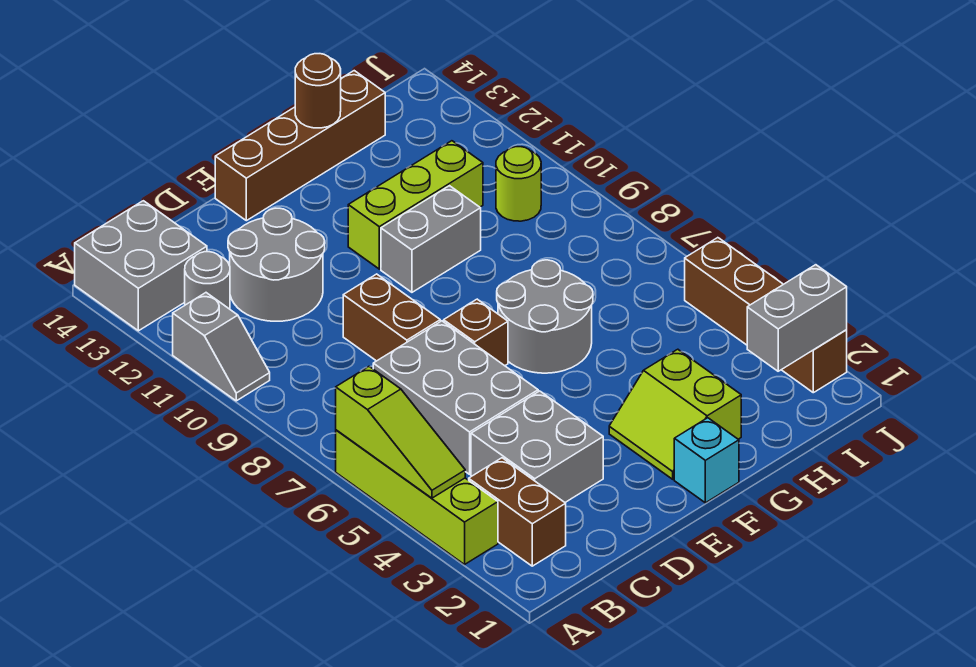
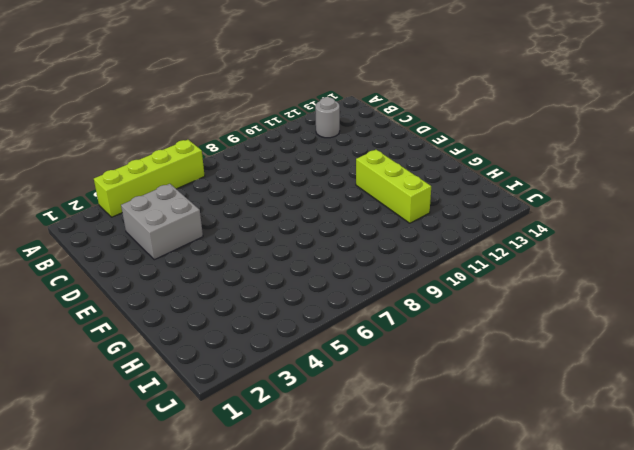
none -> grey slope A10:A11 level 1 top 11
none -> grey brick A13:B14 level 1
none -> brown brick B2:B3 level 1

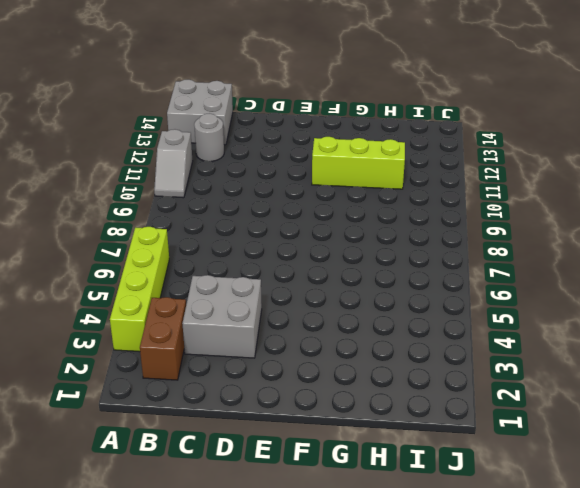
none -> grey brick C5:D7 level 1
none -> grey round brick C11:D12 level 1
none -> brown brick D8:D9 level 1

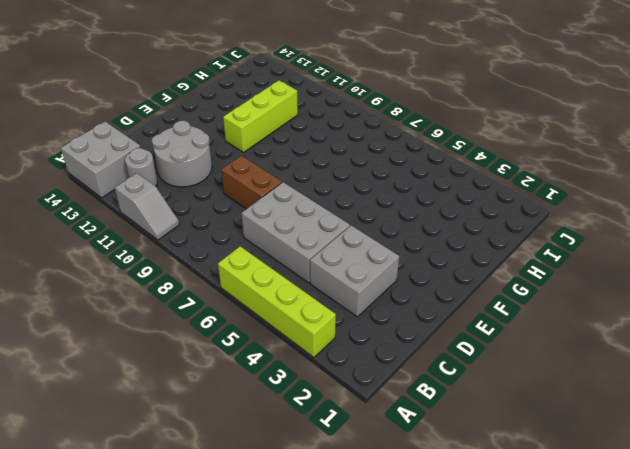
none -> brown brick B2:B3 level 1
none -> brown brick E7 level 1
none -> brown brick E14:H14 level 1

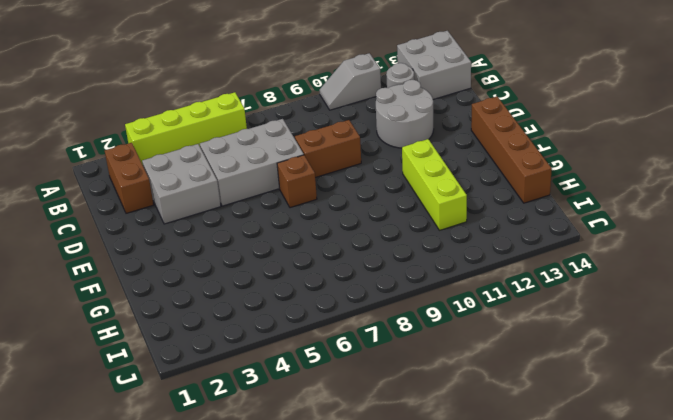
brown brick B2:C2 level 1 -> brown brick B2:B3 level 1
none -> cyan brick F1 level 1
none -> lime slope F2:G3 level 1 top G
none -> grey round brick F6:G7 level 1

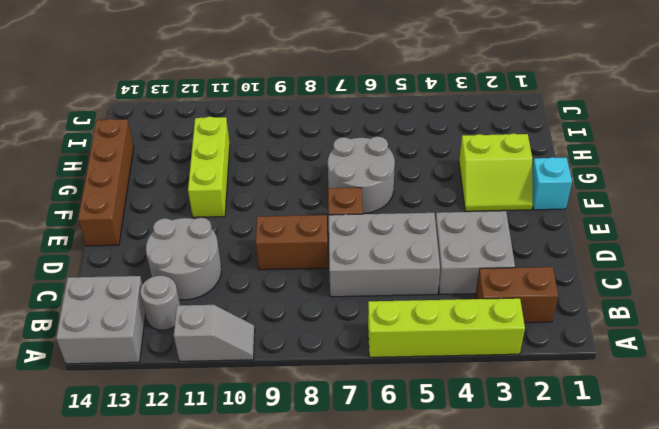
none -> grey brick F10:G10 level 1
none -> lime round brick I10 level 1
none -> brown brick J2:J5 level 1

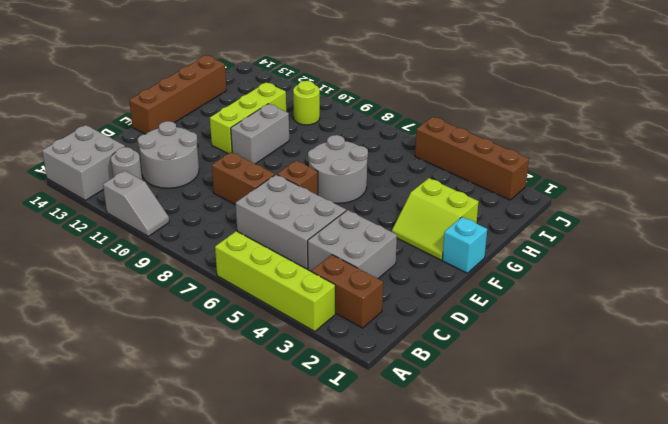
none -> lime slope A4:A6 level 2 top 6
none -> brown round brick G14 level 2
none -> grey brick I2:J2 level 2

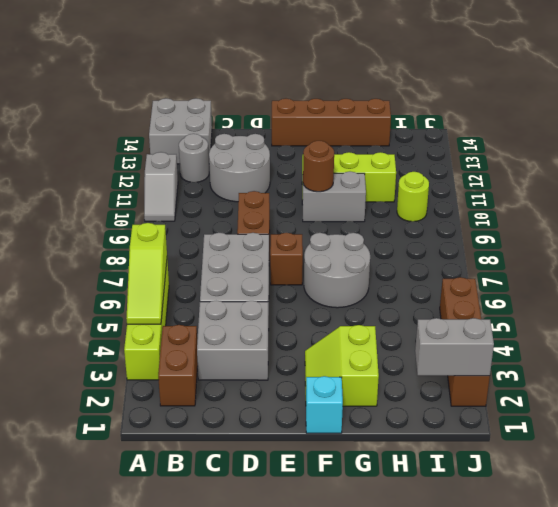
brown round brick F10 level 2 -> brown round brick G14 level 2

